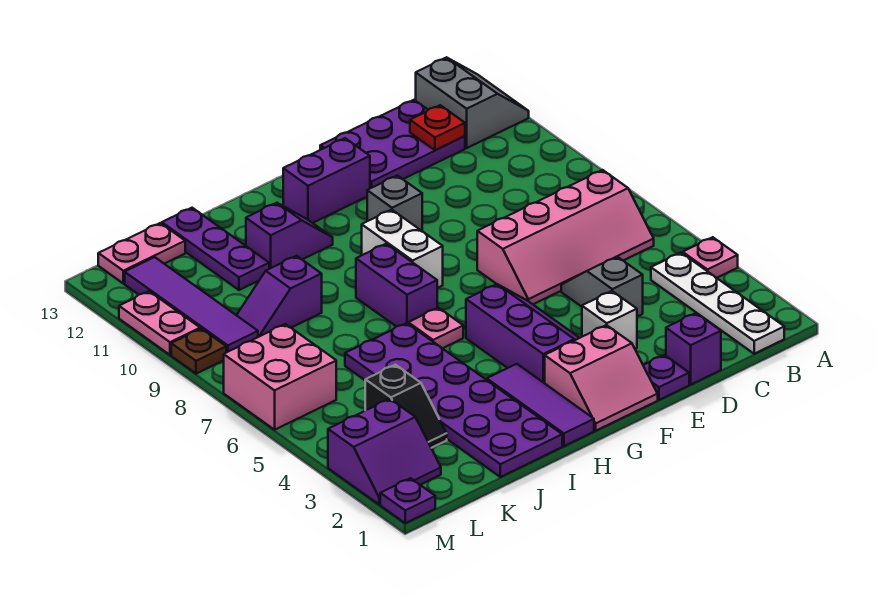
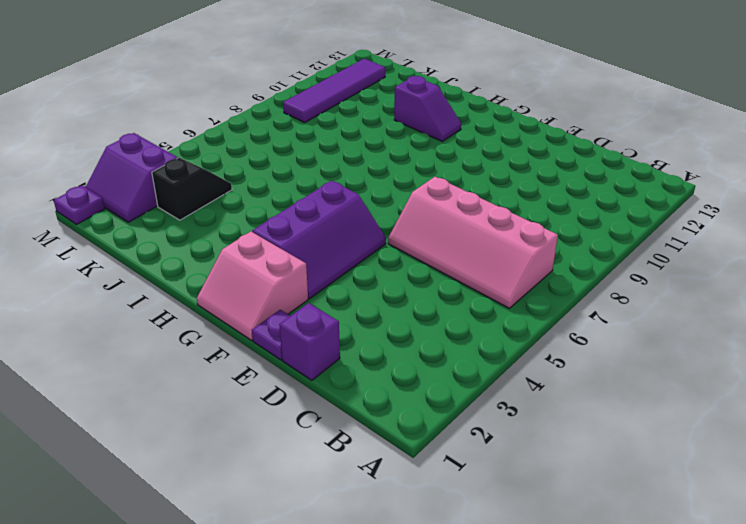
black slope K3:K4 level 1 top 3 -> black slope K3:K4 level 1 top 4
none -> pink plate A4 level 1
none -> grey slope A12:B13 level 1 top B
none -> white plate B1:B4 level 1
none -> purple plate C12:E13 level 1

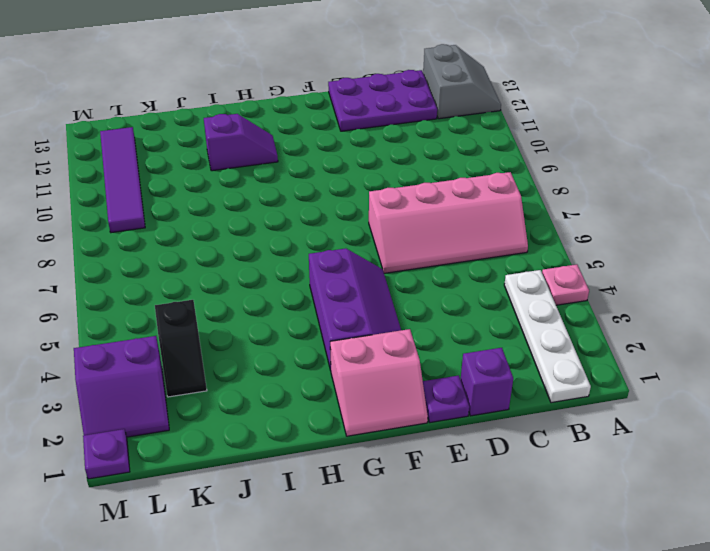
none -> grey slope D4:D5 level 1 top 4
none -> white brick E3 level 1
none -> grey brick F10 level 1
none -> purple brick F12:G12 level 1

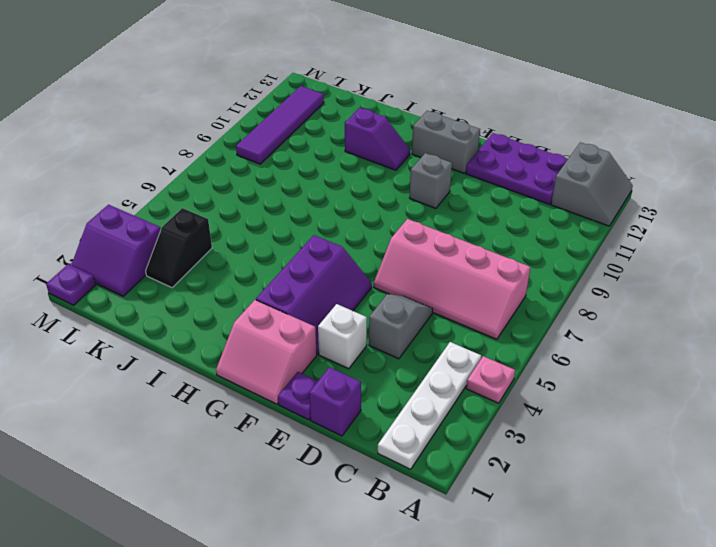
grey brick F12:G12 level 1 -> purple brick F12:G12 level 1
none -> white brick G8:G9 level 1
none -> purple tile H1:H3 level 1
none -> pink plate H6 level 1
none -> purple brick H7:H8 level 1

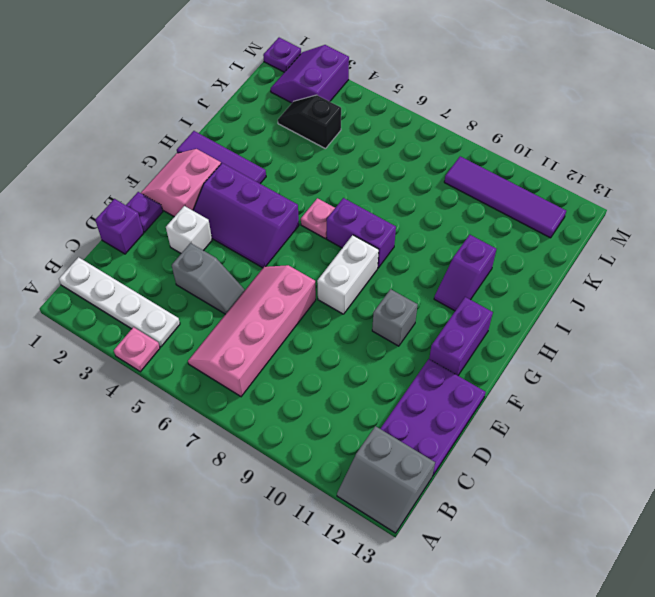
white brick F8:G8 level 1 -> white brick G8:G9 level 1
none -> purple plate I1:J6 level 1
none -> purple slope J9:K9 level 1 top J
none -> purple plate J11:J13 level 1
none -> pink plate K13:L13 level 1

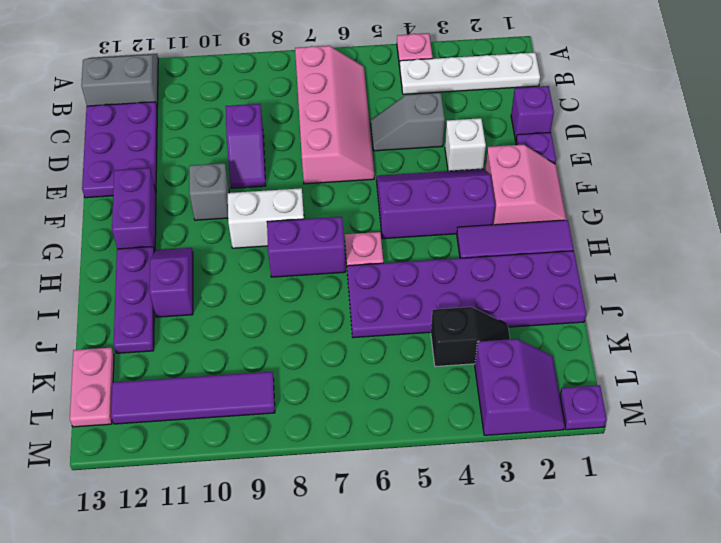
purple slope D9:E9 level 1 top D -> purple slope J9:K9 level 1 top J
purple plate H12:J12 level 1 -> purple plate J11:J13 level 1
none -> pink brick L6:M7 level 1
none -> brown plate M9 level 1
none -> pink plate M10:M11 level 1
none -> red plate C12 level 2

